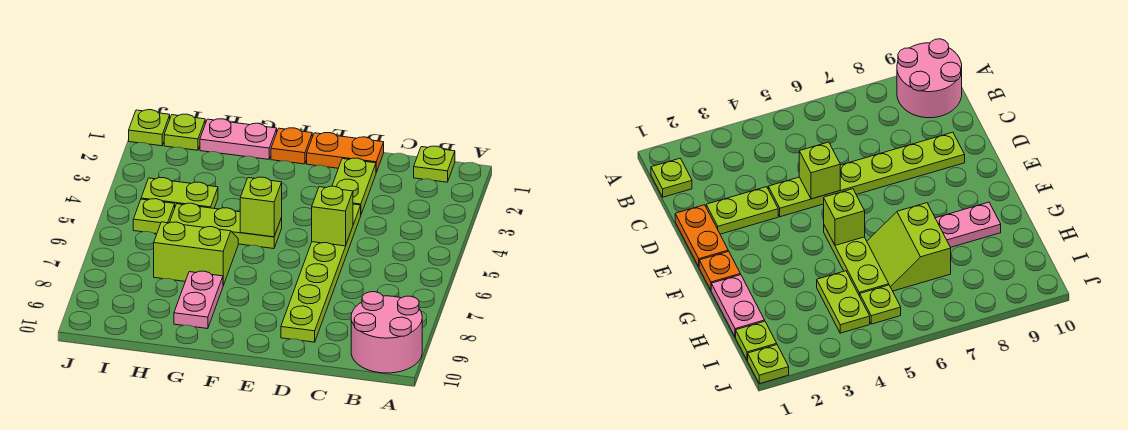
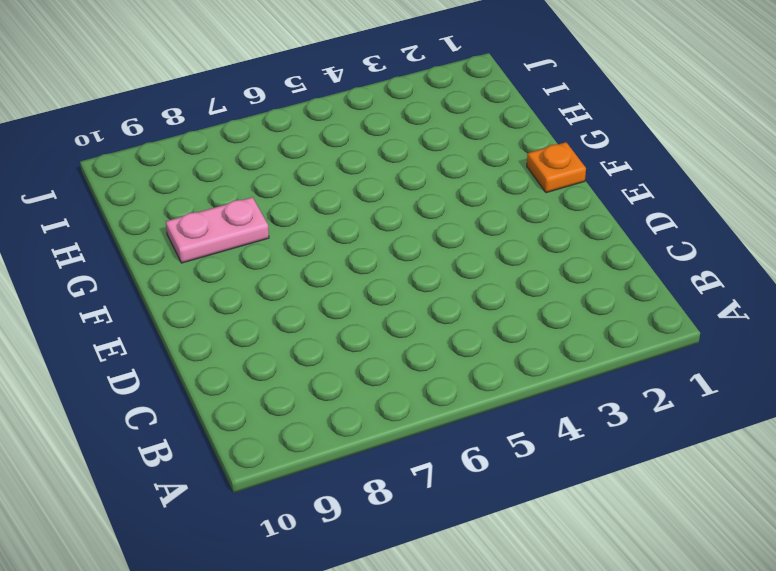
none -> pink round brick A9:B10 level 1
none -> lime plate B1 level 1
none -> orange plate D1:E1 level 1

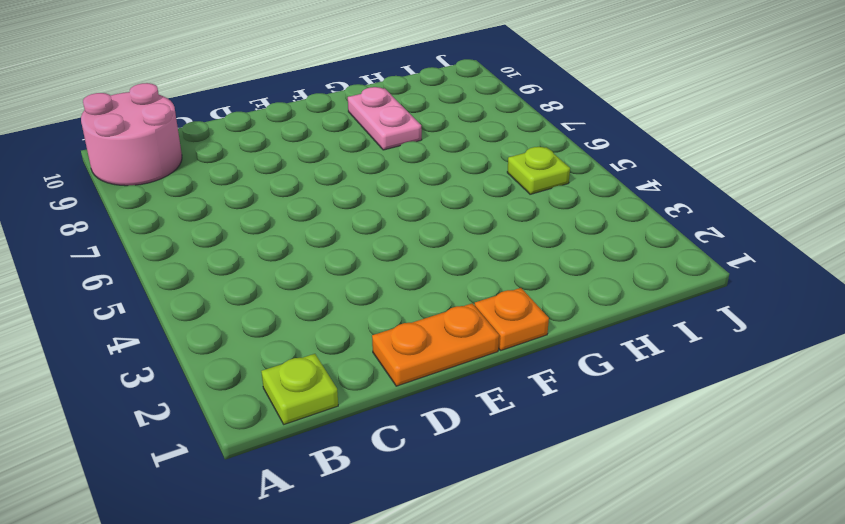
none -> lime plate D2:D3 level 1
none -> lime plate D4:D9 level 1
none -> lime plate F5:H5 level 1

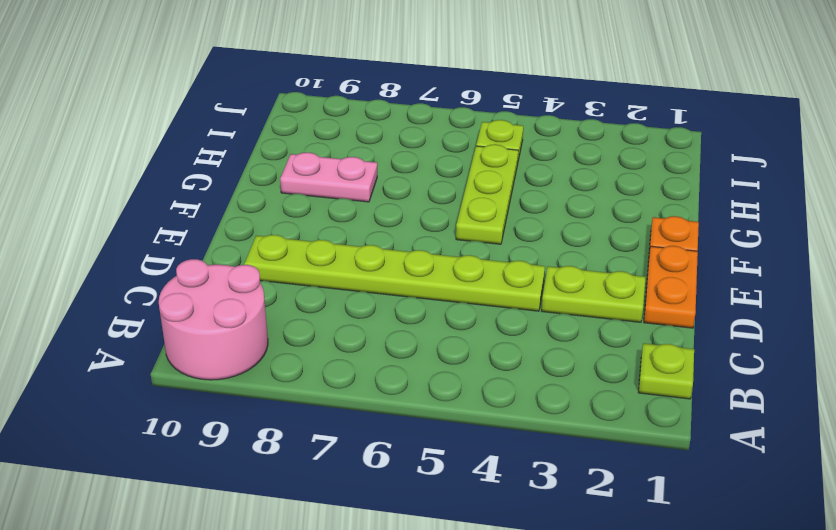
none -> pink plate G1:H1 level 1
none -> lime slope G6:H7 level 1 top 7
none -> lime plate H4:I4 level 1

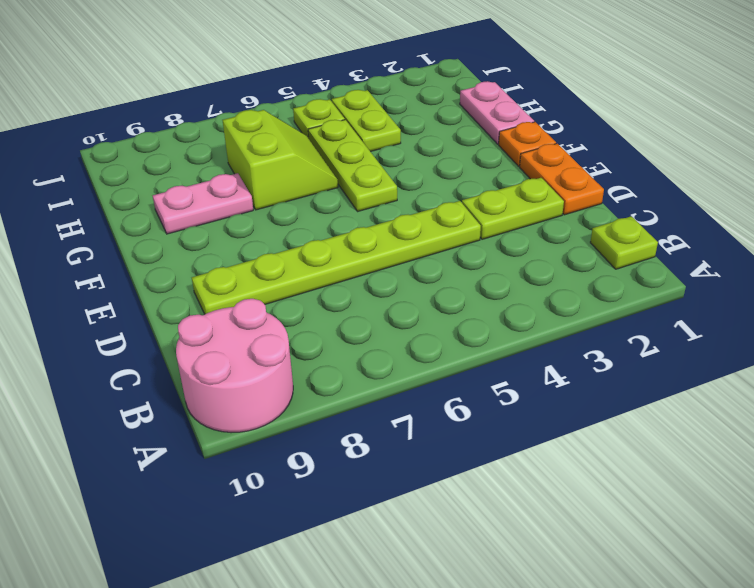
none -> lime plate I1 level 1
none -> lime plate J1 level 1
none -> lime brick D5 level 2

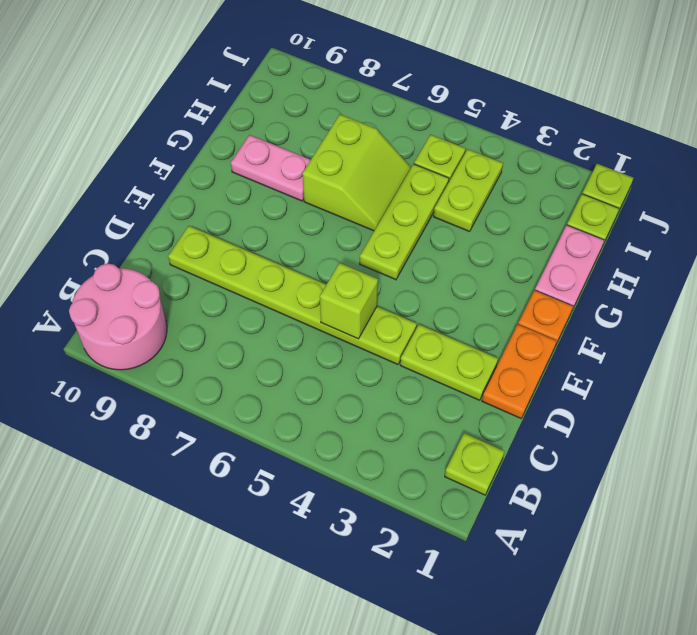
none -> lime brick F5 level 2

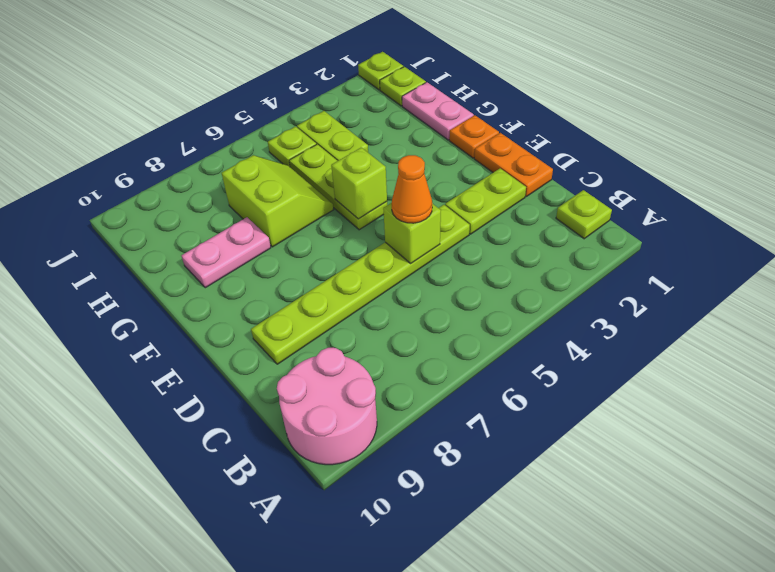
orange cone D5 level 3 -> none

